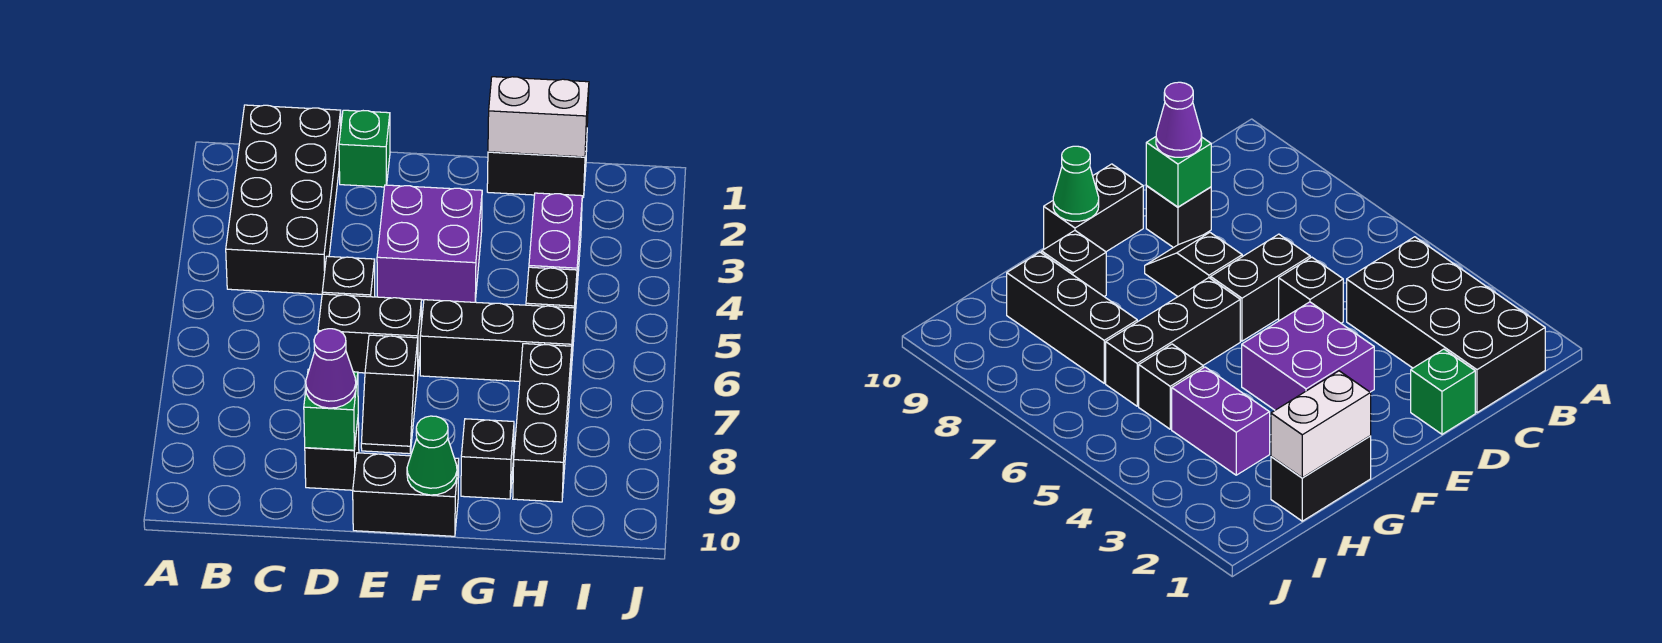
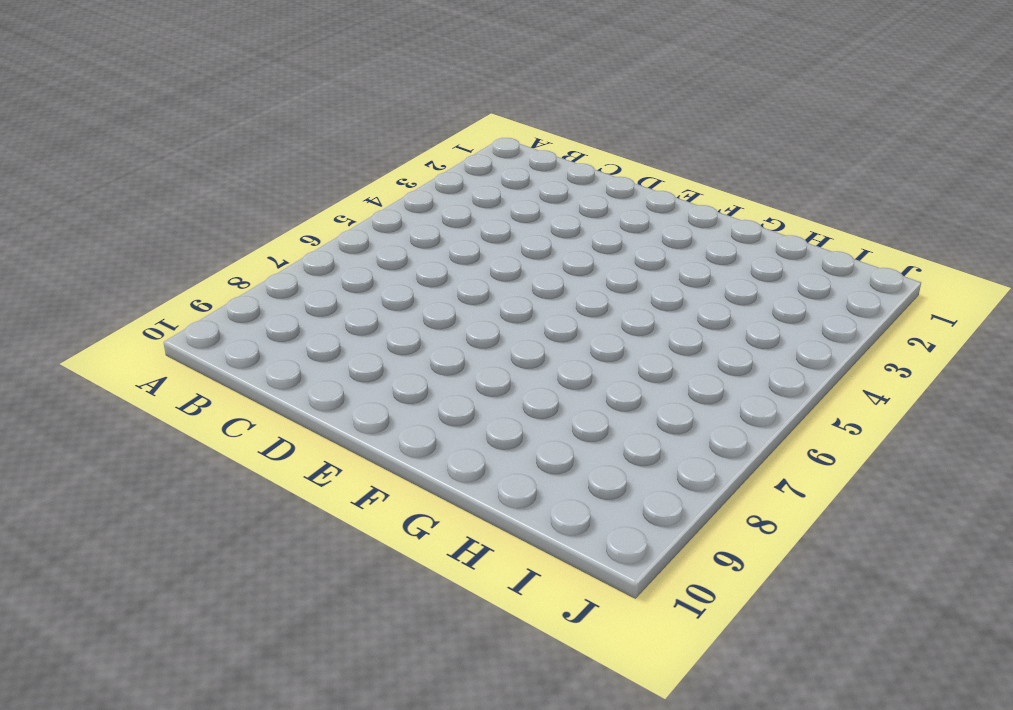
none -> black brick B1:C4 level 1
none -> green brick D1 level 1
none -> black brick D5 level 1

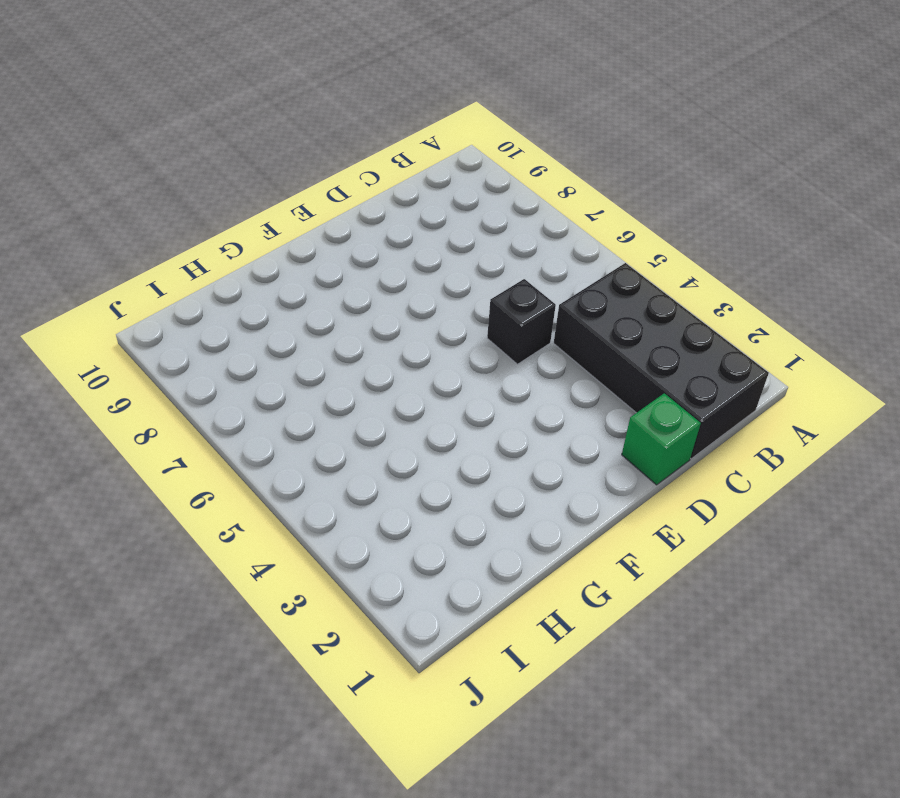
none -> black brick D6:E6 level 1
none -> black brick D9 level 1
none -> purple brick E3:F4 level 1

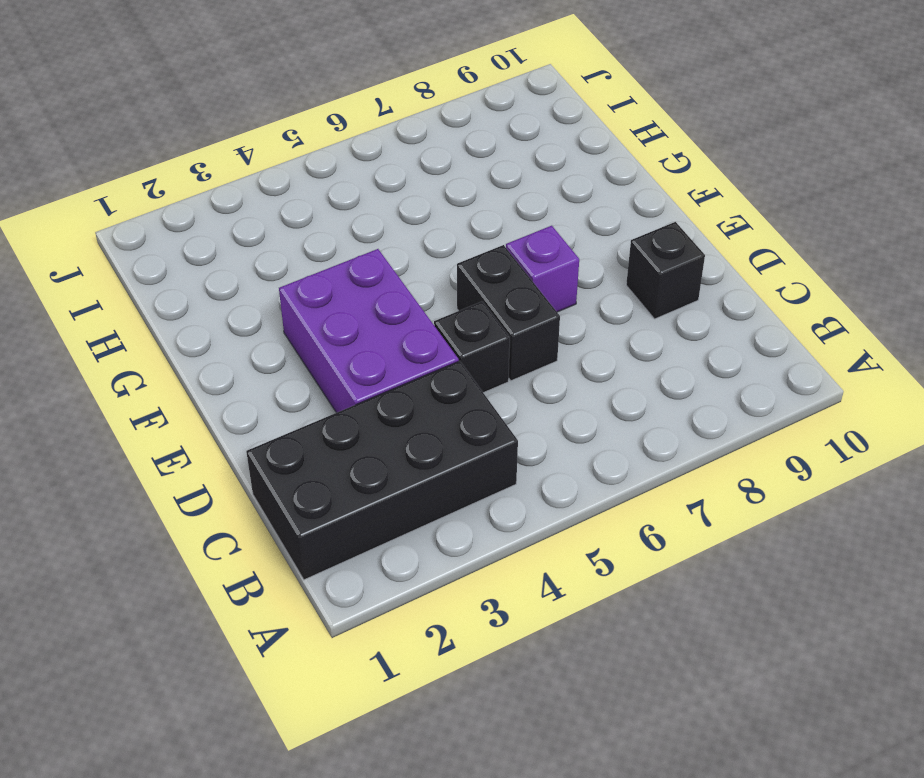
purple brick D3:F4 level 1 -> purple brick E3:F4 level 1
purple brick E7 level 1 -> black slope E7:E8 level 1 top 7
none -> green brick D1 level 1
none -> black brick E10:F10 level 1
none -> black brick F6:H6 level 1

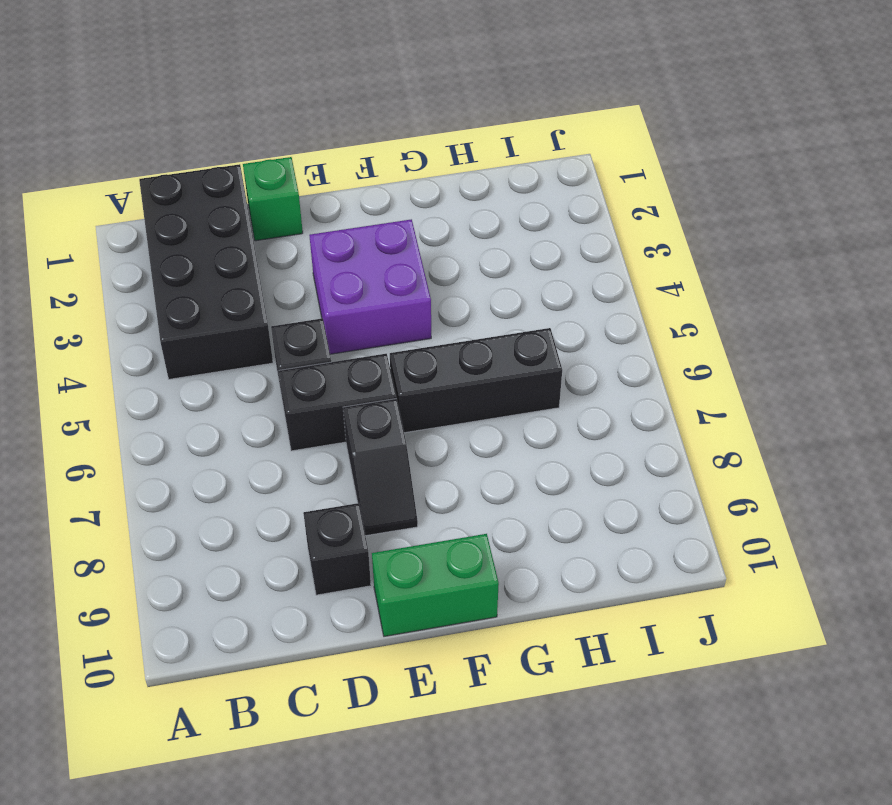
green brick E10:F10 level 1 -> black brick E10:F10 level 1
none -> black brick G1:H1 level 1
none -> black brick G9 level 1
none -> purple brick H3:H4 level 1

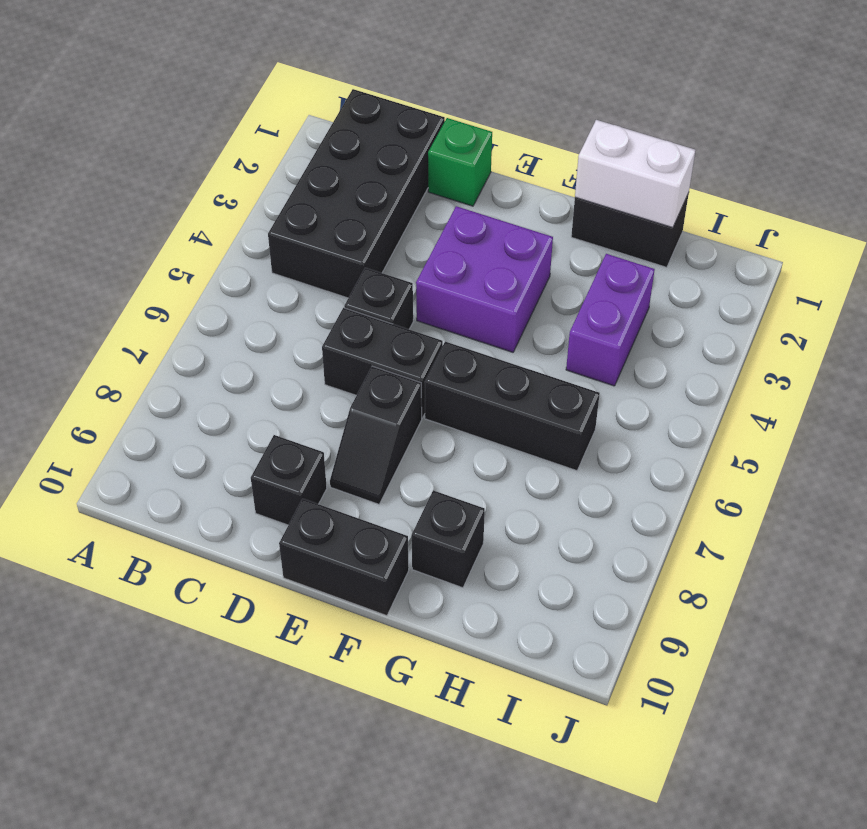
none -> black brick H5 level 1
none -> black brick H7:H9 level 1
none -> green brick D9 level 2

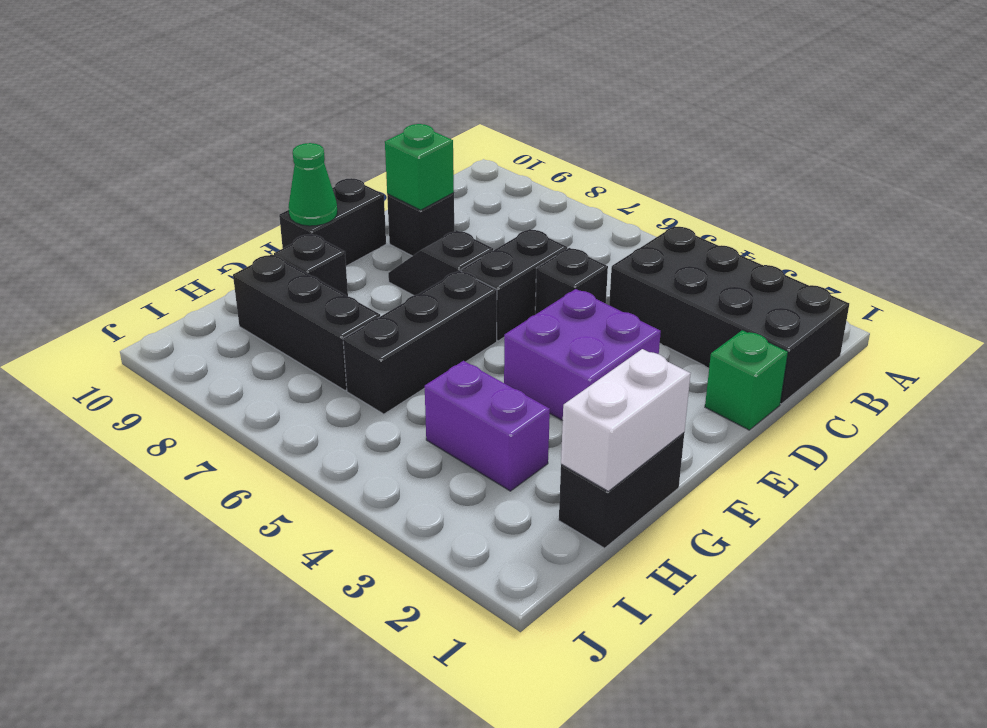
none -> black brick H5 level 1
none -> purple cone D9 level 3

